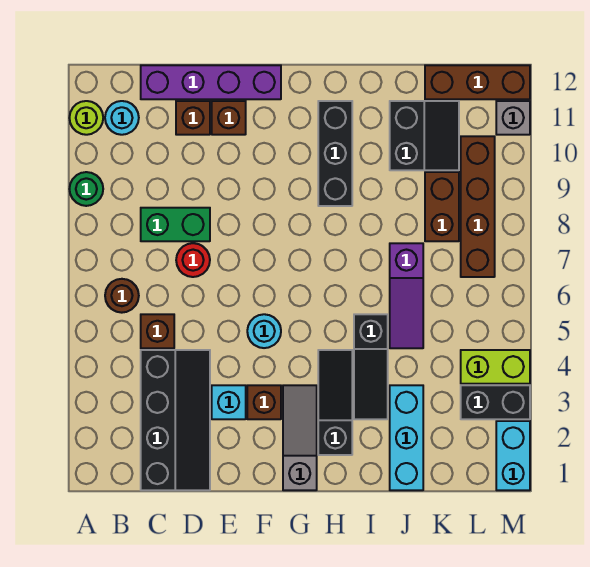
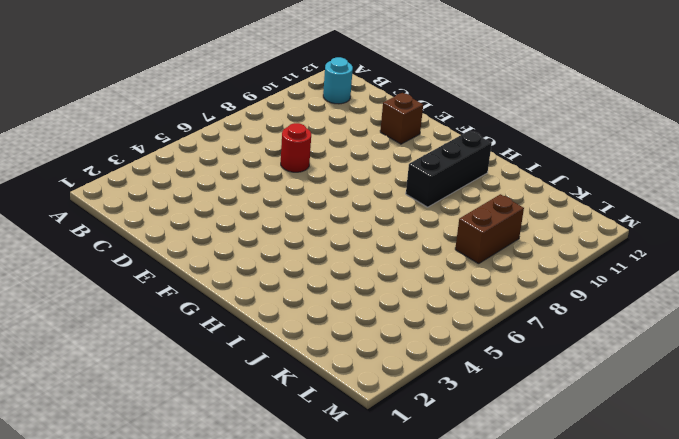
none -> green round brick A9 level 1
none -> lime round brick A11 level 1
none -> brown round brick B6 level 1

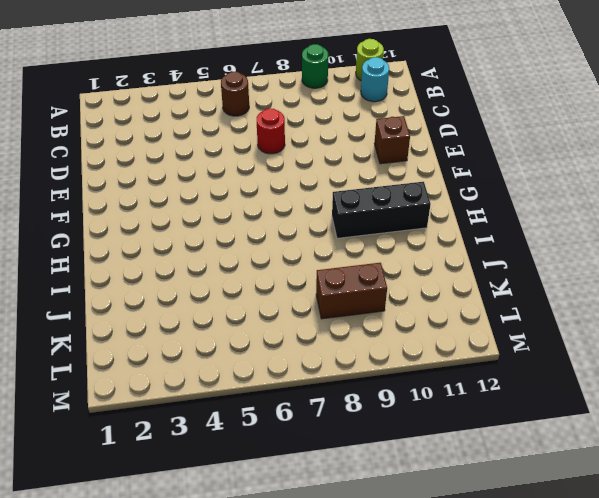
none -> black slope C1:D4 level 1 top C
none -> brown brick C5 level 1
none -> green brick C8:D8 level 1

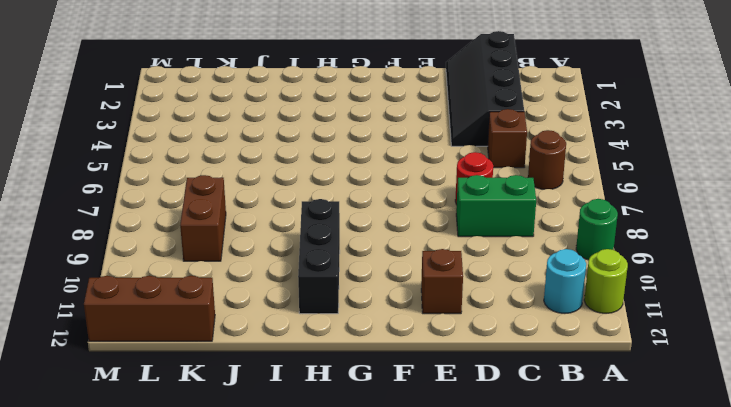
none -> purple brick C12:F12 level 1
none -> brown brick D11 level 1
none -> cyan brick E3 level 1

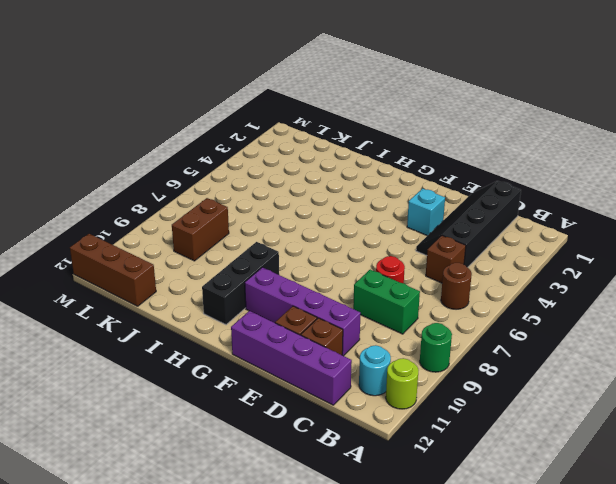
purple brick D10:G10 level 1 -> none
none -> brown brick F3 level 1
none -> cyan round brick F5 level 1
none -> grey slope G1:G3 level 1 top 1

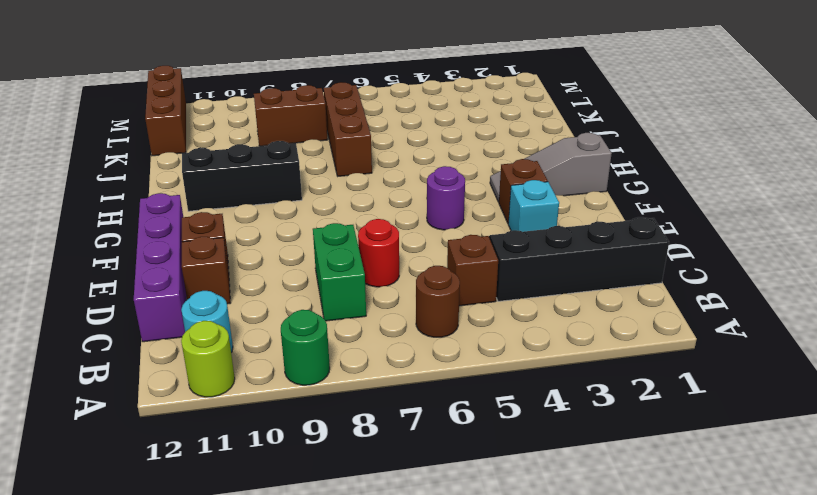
purple round brick F5 level 1 -> cyan round brick F5 level 1
brown brick I7:K7 level 1 -> purple slope J5:J7 level 1 top 7
none -> black slope H2:H4 level 1 top 2
none -> black slope I3:I5 level 1 top 5
none -> cyan brick J1:J3 level 1

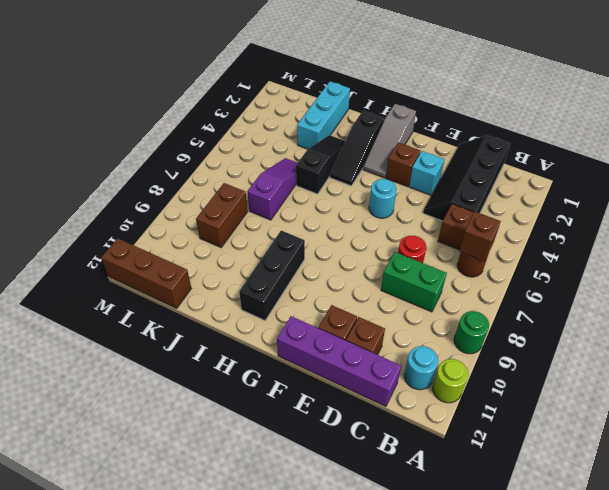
brown brick B6 level 2 -> none
none -> black slope J10:K11 level 1 top J
none -> black brick L3:M3 level 1
none -> lime brick L4:M4 level 1

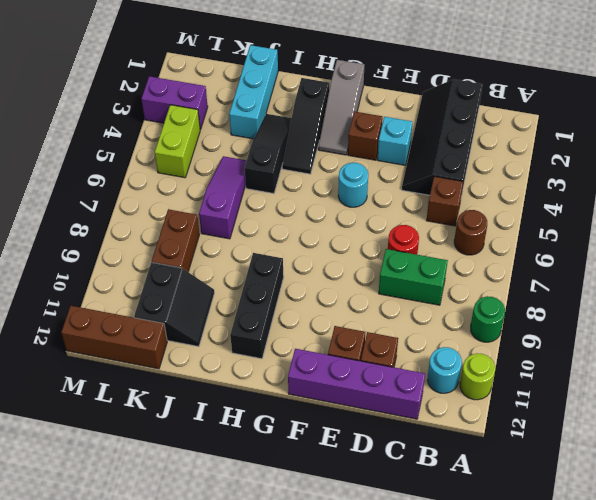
black slope J10:K11 level 1 top K -> black slope J10:K11 level 1 top J
purple brick L3:M3 level 1 -> black brick L3:M3 level 1
lime brick L4:L5 level 1 -> lime brick L4:M4 level 1
none -> brown brick L7:L10 level 1
none -> cyan brick M1:M2 level 1
none -> grey brick M11 level 1

